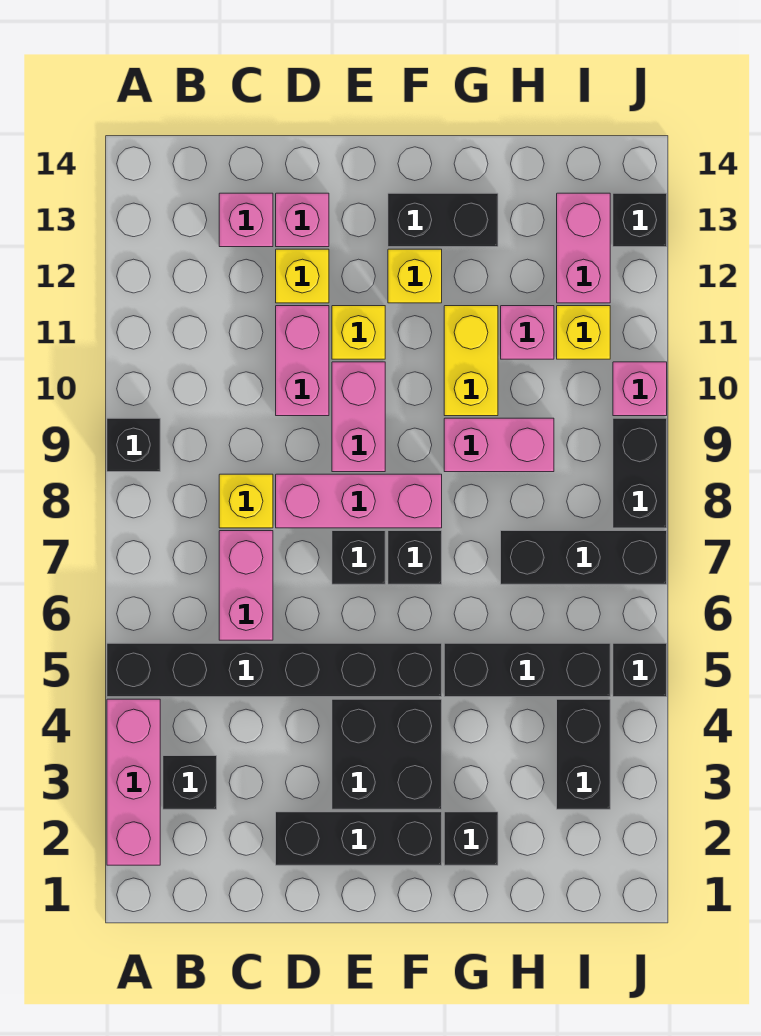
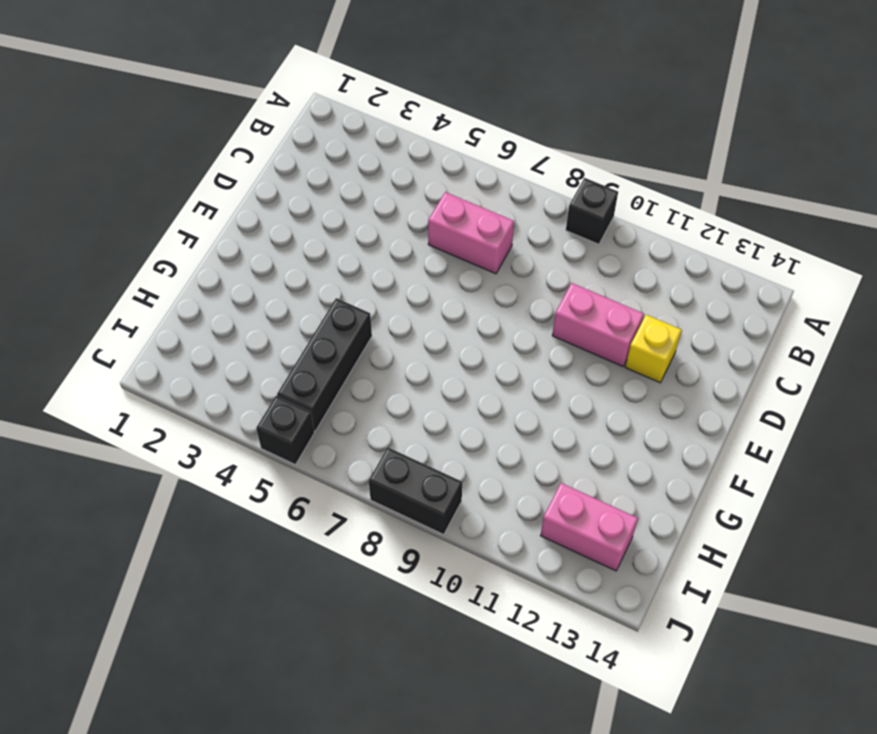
none -> pink brick A2:A4 level 1
none -> black brick A5:F5 level 1
none -> black brick B3 level 1
none -> yellow brick C8 level 1

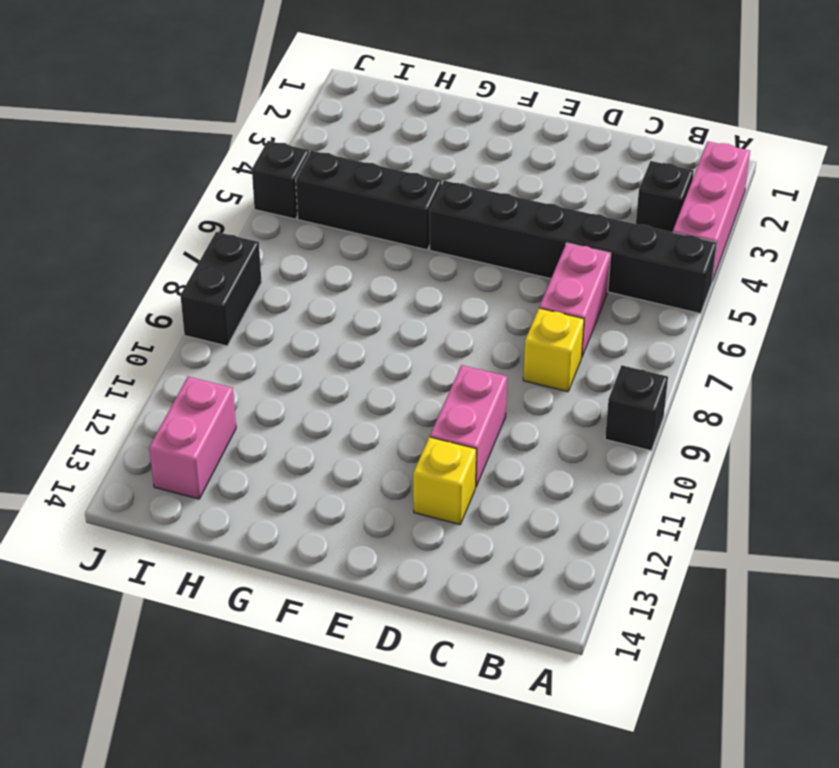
none -> pink brick C13 level 1
none -> black brick D2:F2 level 1
none -> pink brick D8:F8 level 1
none -> pink brick D13 level 1

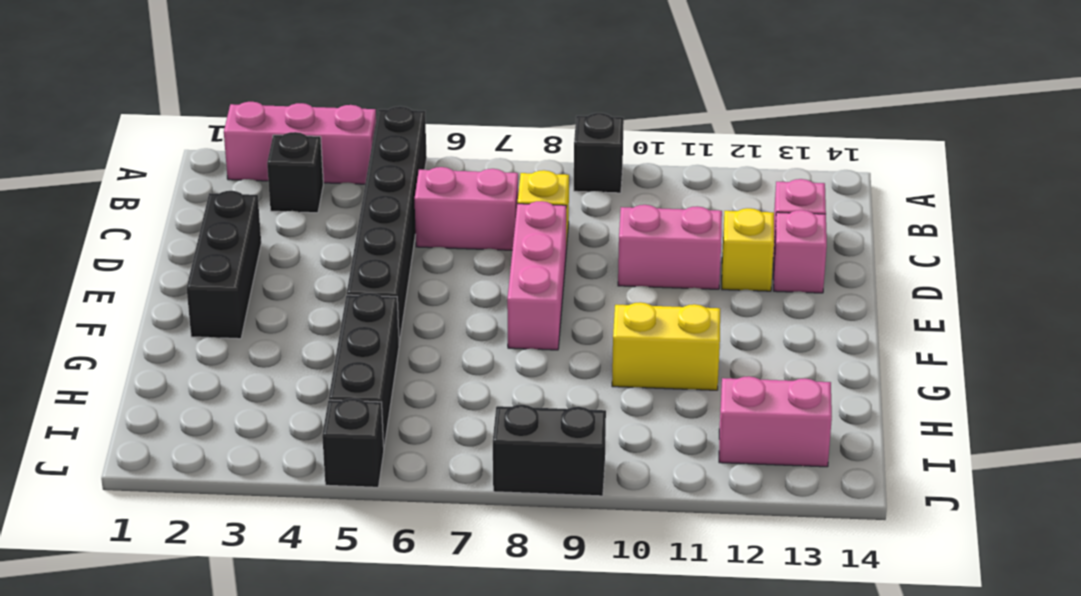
none -> black brick E3:F4 level 1
none -> black brick E7 level 1
none -> pink brick E9:E10 level 1
none -> yellow brick E11 level 1

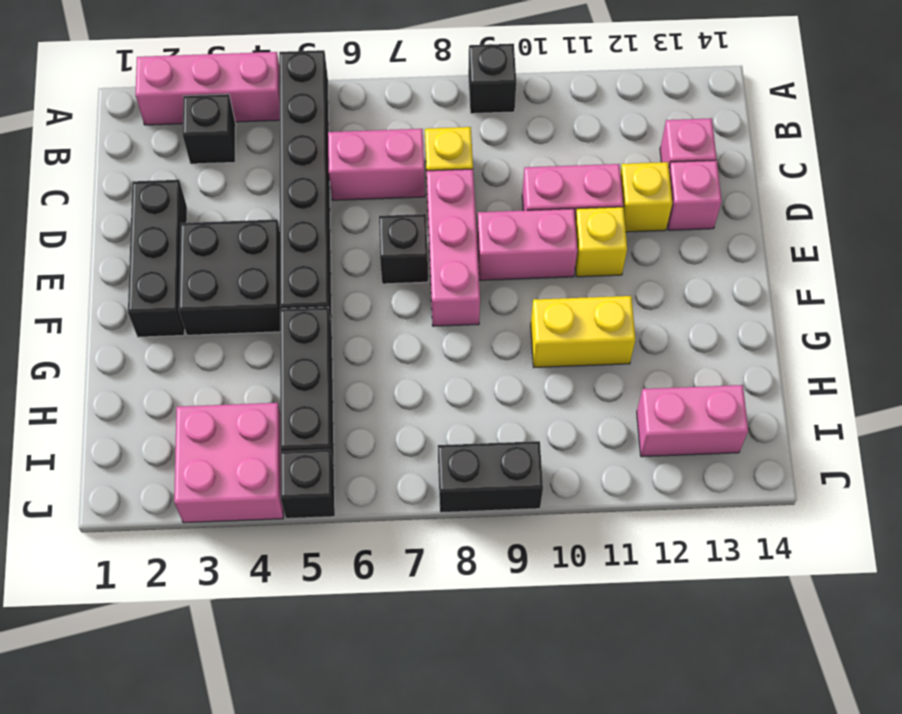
pink brick I3:J4 level 1 -> black brick I3:I4 level 1
none -> black brick F7 level 1
none -> yellow brick F12 level 1
none -> black brick F13:G13 level 1
none -> black brick G2 level 1

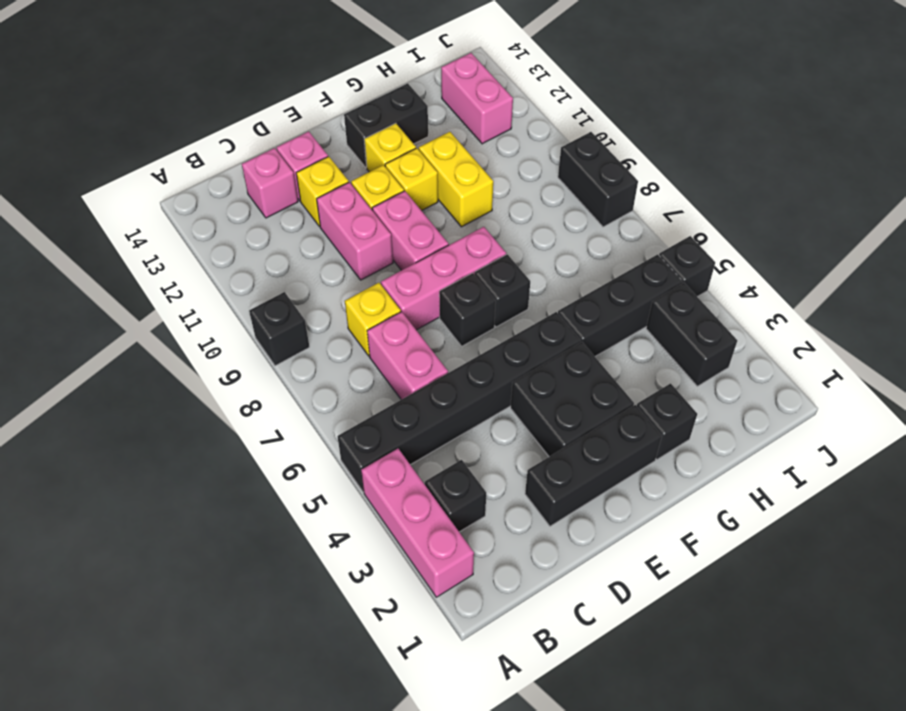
yellow brick F11 level 1 -> yellow brick I11 level 1
none -> pink brick G9:H9 level 1
none -> black brick H7:J7 level 1
none -> pink brick H11 level 1
none -> pink brick J10 level 1

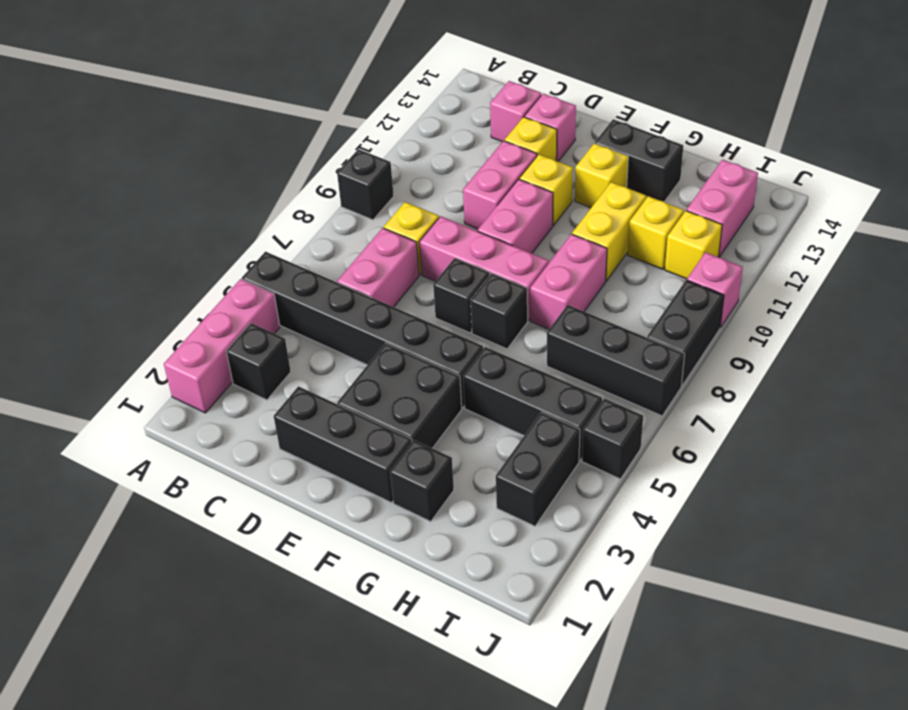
pink brick G8:G9 level 1 -> pink brick G9:H9 level 1
yellow brick H11 level 1 -> pink brick H11 level 1
none -> black brick J13 level 1

